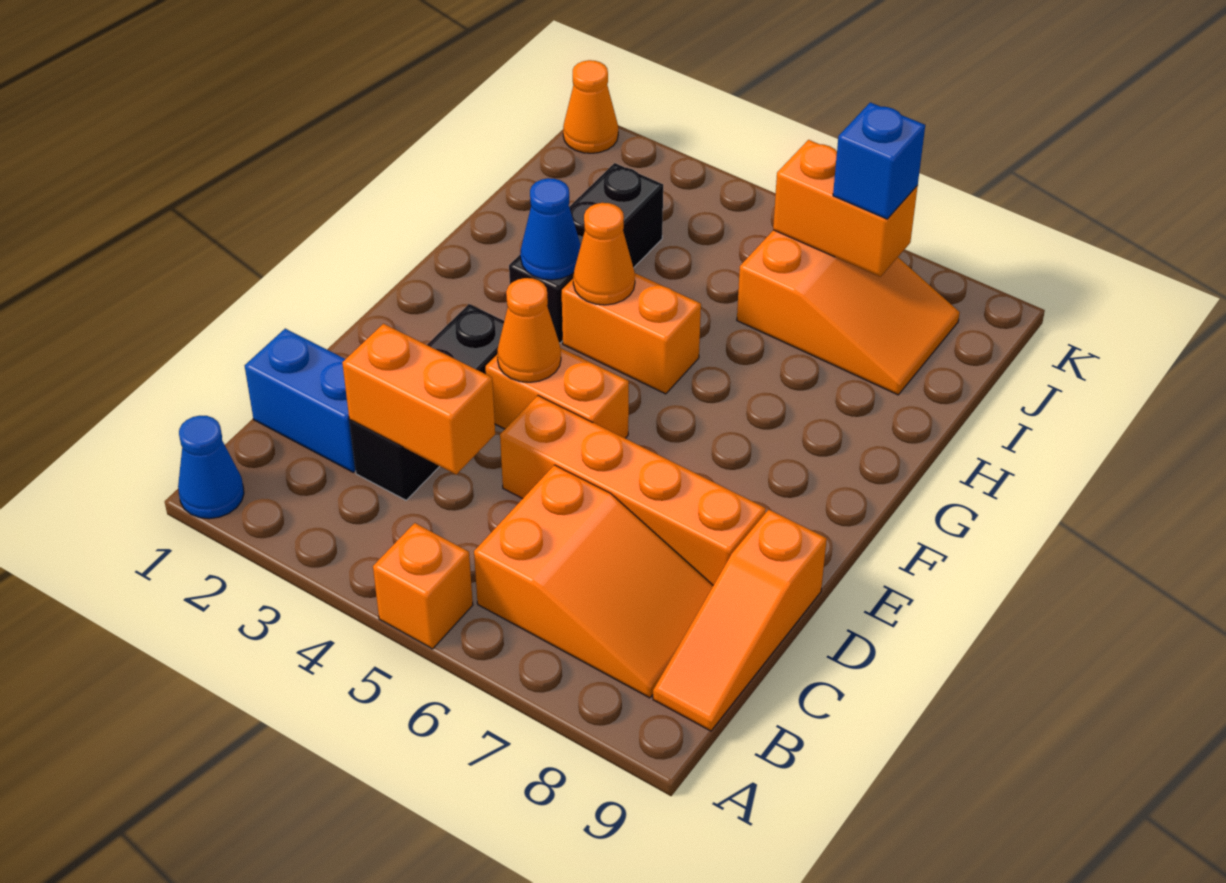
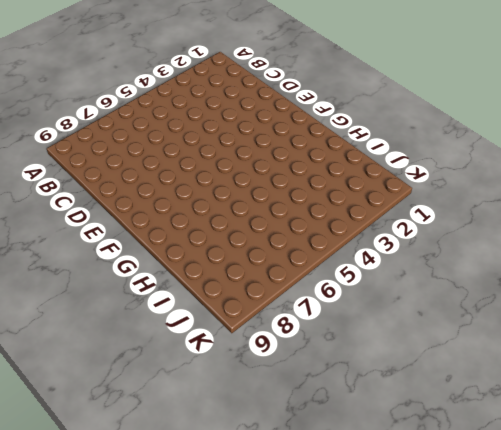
none -> blue cone A1 level 1
none -> orange brick A5 level 1
none -> orange slope B6:C8 level 1 top 6

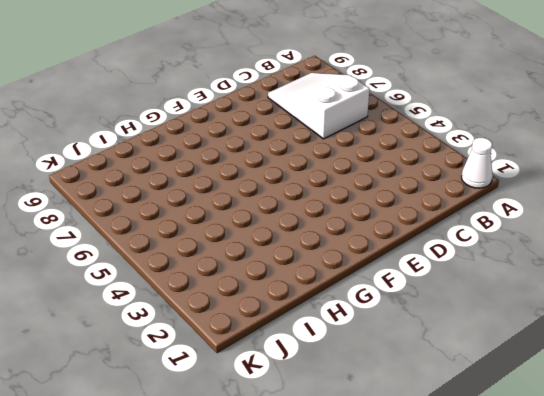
white cone A1 level 1 -> blue cone A1 level 1
white slope B6:C8 level 1 top 6 -> orange slope B6:C8 level 1 top 6
none -> orange brick A5 level 1
none -> orange slope B9:D9 level 1 top D
none -> blue brick C1:C2 level 1

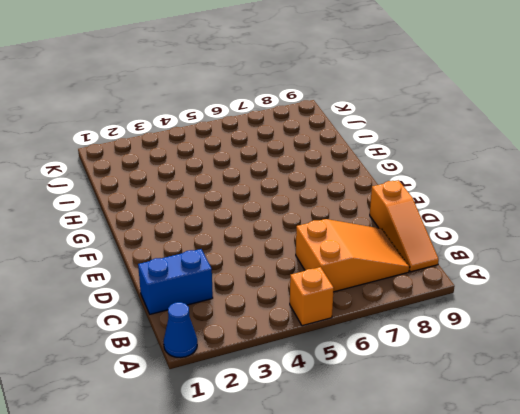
none -> black brick C3:E3 level 1
none -> orange brick D5:D8 level 1
none -> orange brick E4:E5 level 1

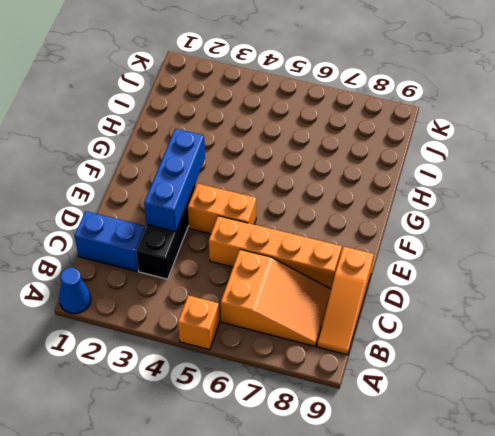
blue brick D3:F3 level 2 -> none
none -> black brick G3:I3 level 1
none -> orange brick G4:G5 level 1
none -> orange slope I6:J8 level 1 top 6

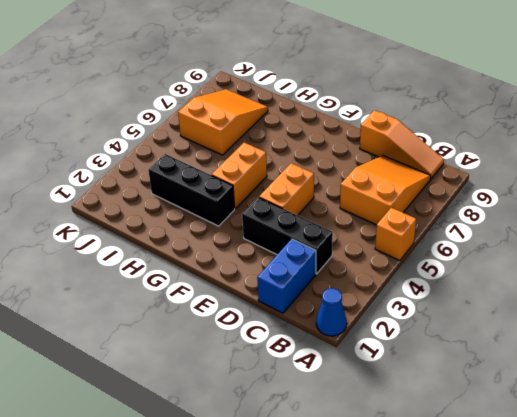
none -> orange brick D5:D8 level 1
none -> orange cone K1 level 1
none -> orange brick C3:C4 level 2

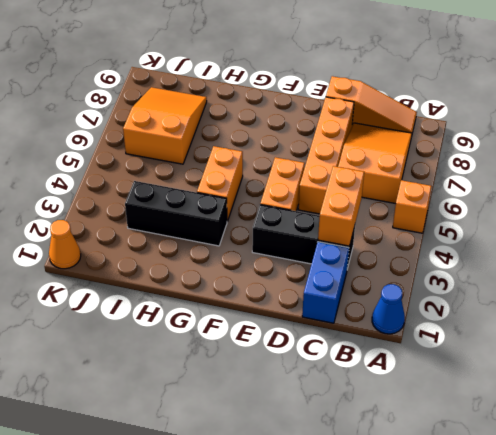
none -> orange cone E4 level 2
none -> blue cone G3 level 2
none -> orange cone G4 level 2

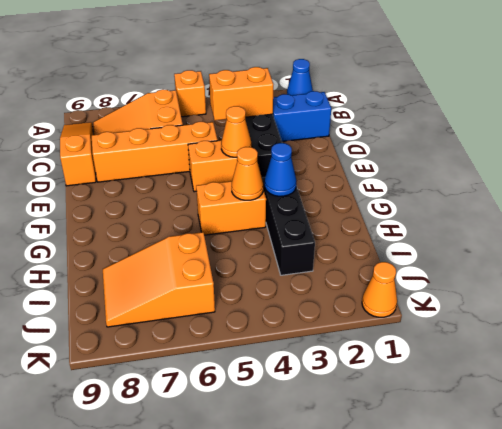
none -> orange brick J6:J7 level 2
none -> blue brick J7 level 3

